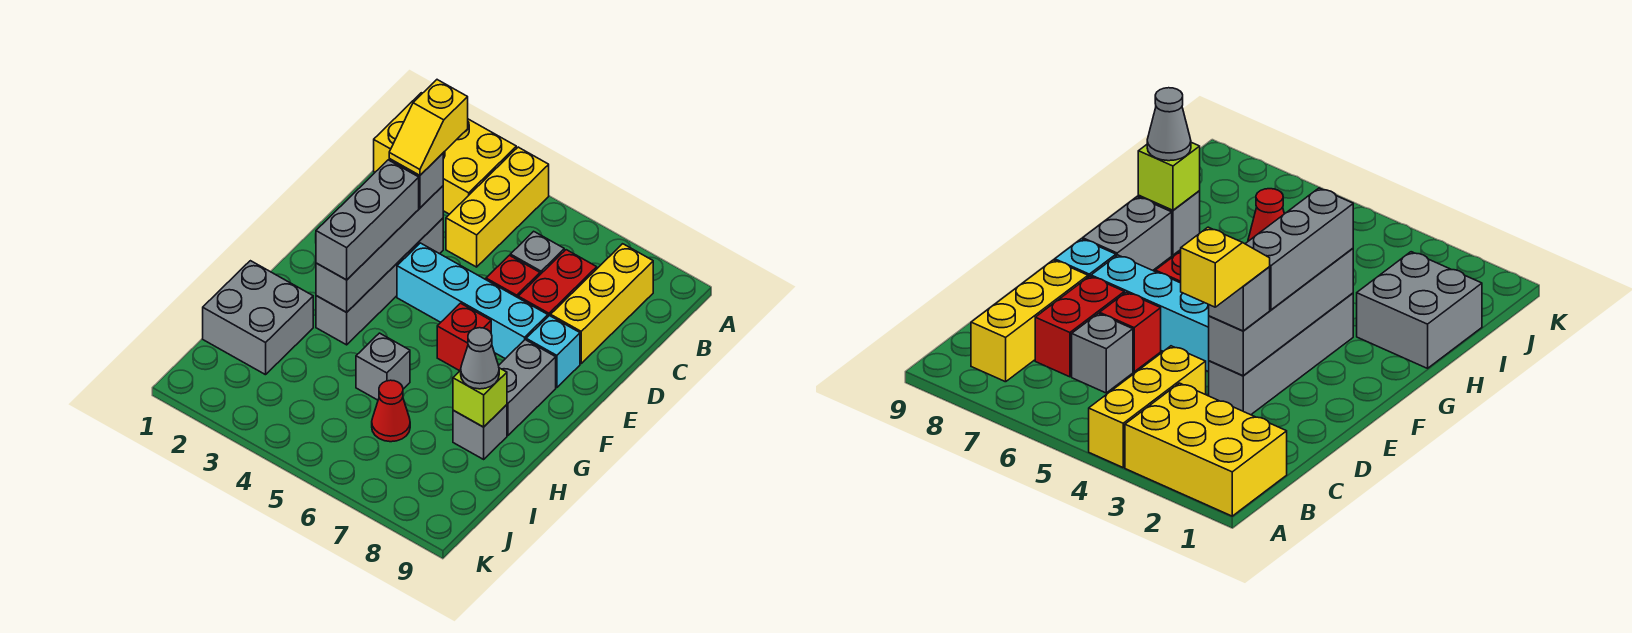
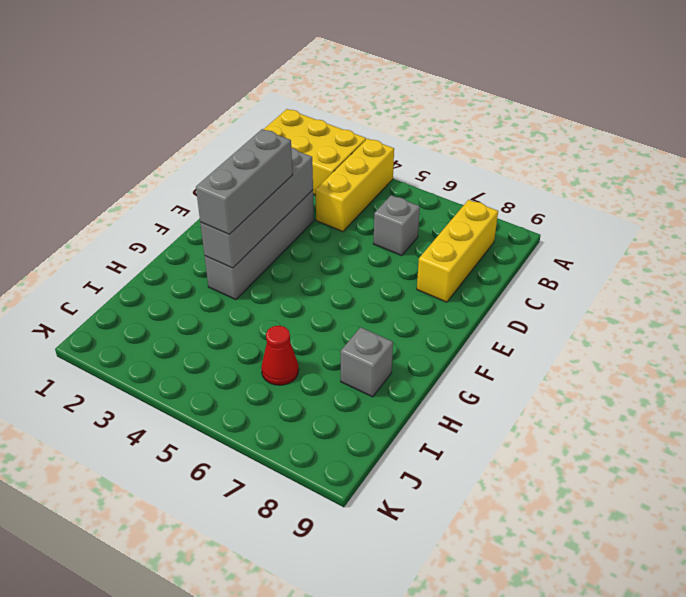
none -> red brick C7:D7 level 1
none -> red brick D6 level 1
none -> cyan brick E4:E7 level 1

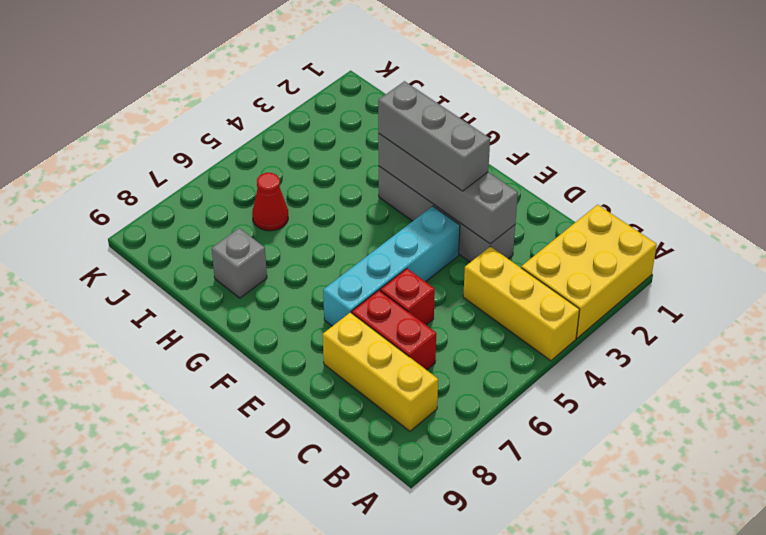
none -> grey brick C6 level 1
none -> cyan brick E8 level 1
none -> red brick F6 level 1

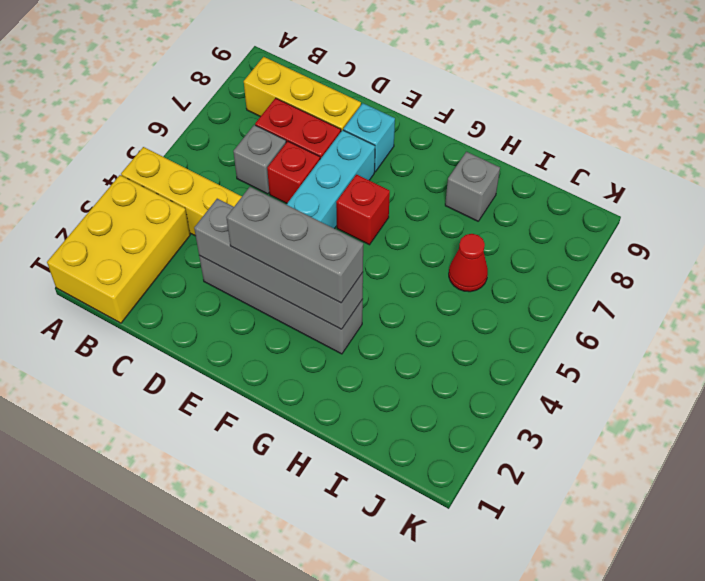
none -> grey brick F8:G8 level 1
none -> grey brick H1:I2 level 1
none -> grey brick H5 level 1

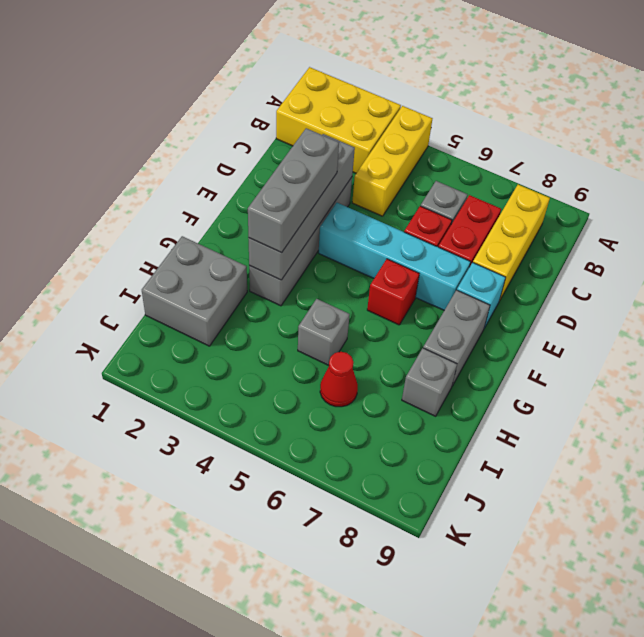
none -> lime brick H8 level 2
none -> grey brick D3 level 3
none -> grey cone H8 level 3

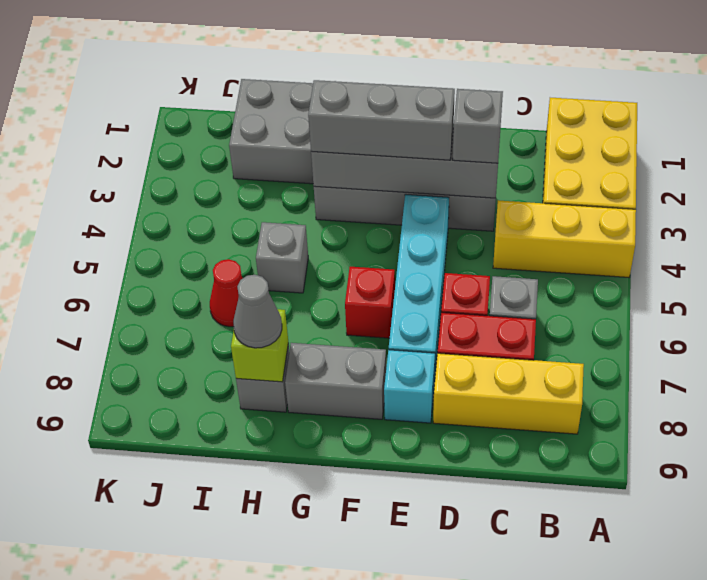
none -> yellow slope C3:D3 level 4 top C

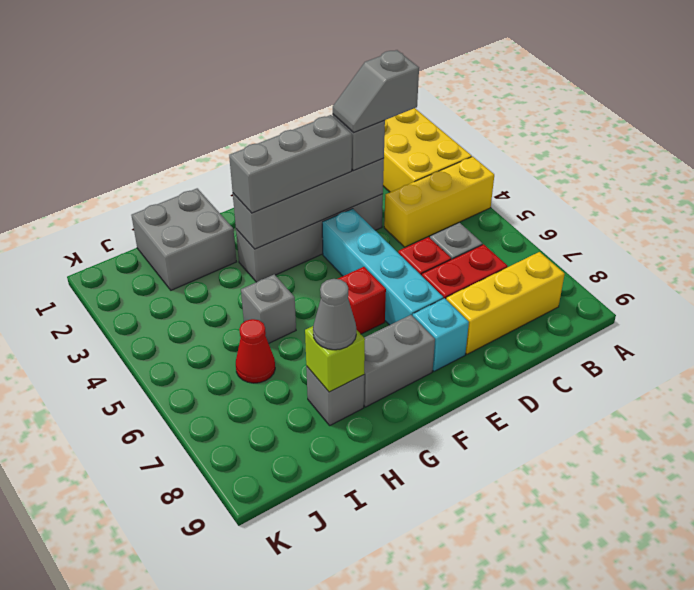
grey slope C3:D3 level 4 top C -> yellow slope C3:D3 level 4 top C

